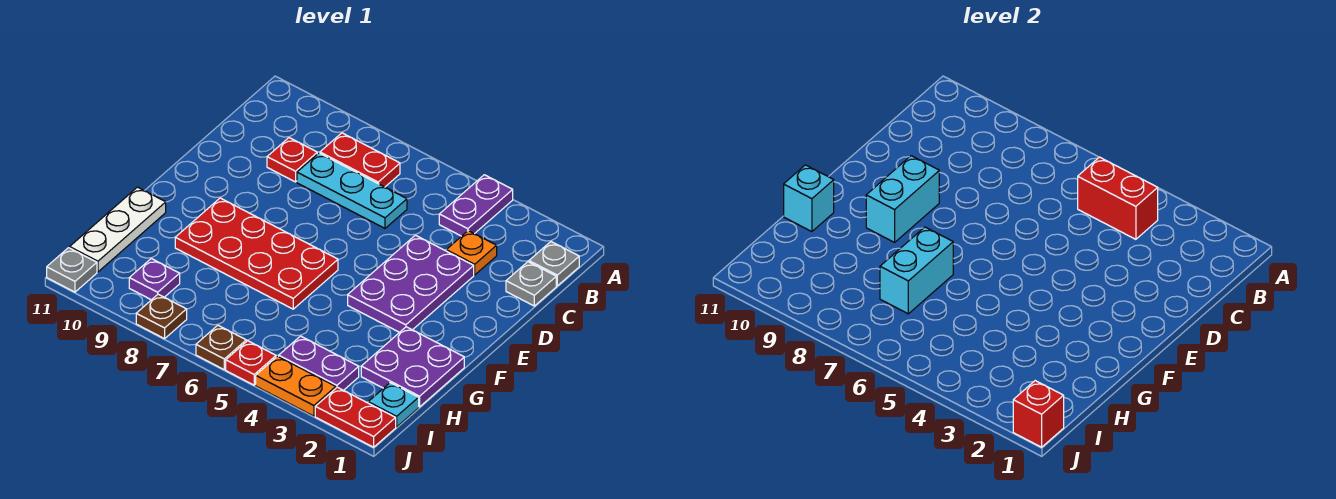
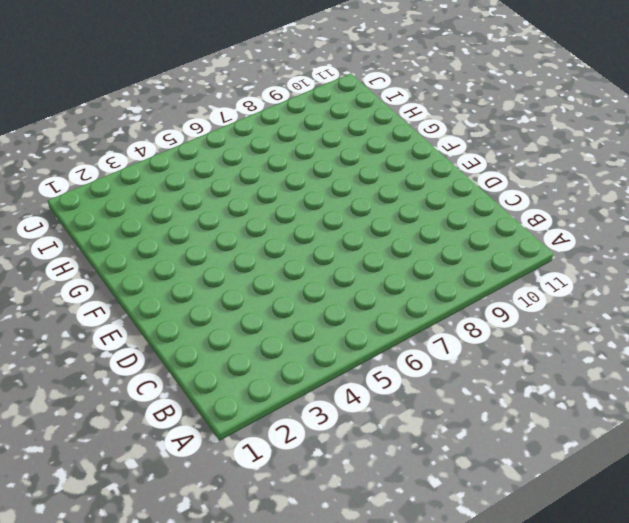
none -> purple plate A4:B4 level 1
none -> grey plate B1 level 1
none -> red plate B7:B8 level 1

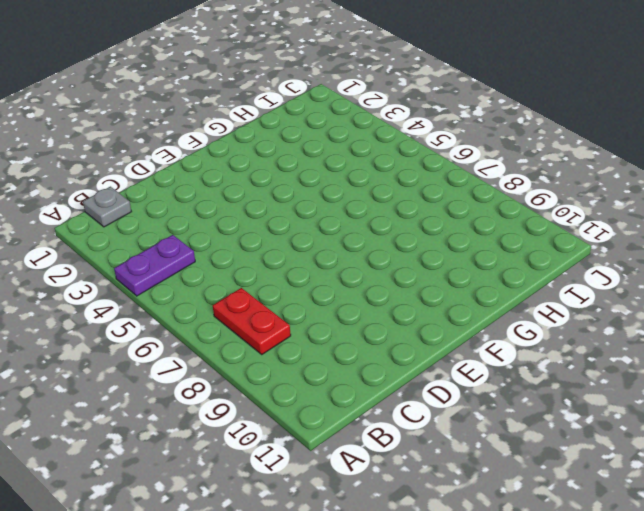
none -> grey plate C1 level 1
none -> orange plate C3 level 1
none -> cyan plate C6:C8 level 1

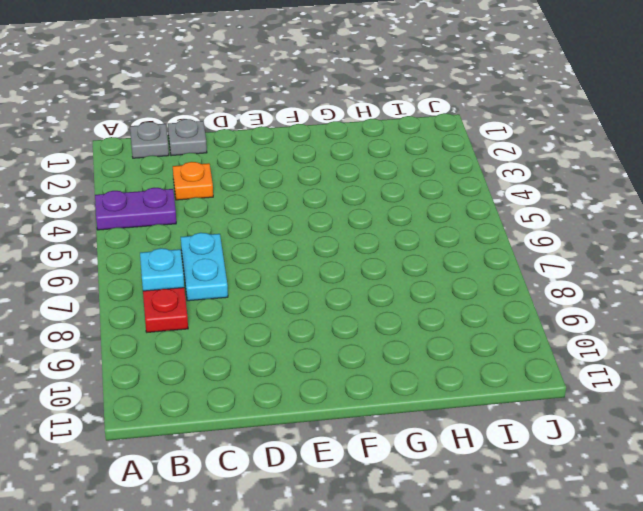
cyan plate B7 level 2 -> cyan plate I1 level 1
cyan plate C6:C7 level 1 -> cyan plate C6:C8 level 1
none -> red plate C9 level 1
none -> purple plate D3:F4 level 1
none -> red plate F6:G9 level 1

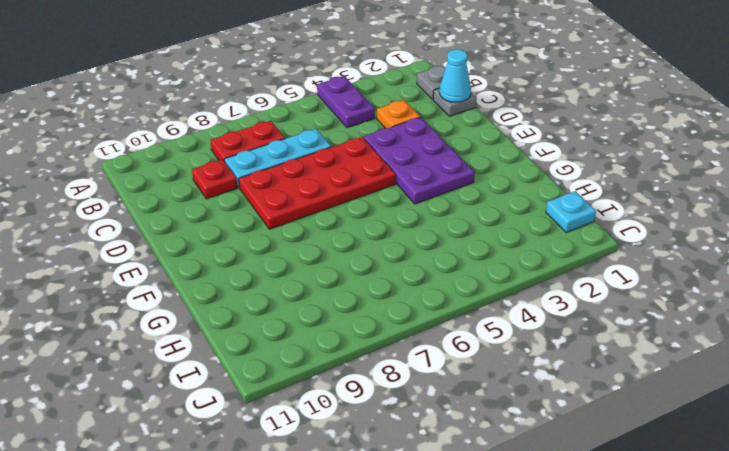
cyan cone C1 level 2 -> none
red plate D5:E8 level 1 -> red plate F6:G9 level 1
none -> purple plate G1:H2 level 1
none -> white plate G11:I11 level 1
none -> purple plate I3:I4 level 1

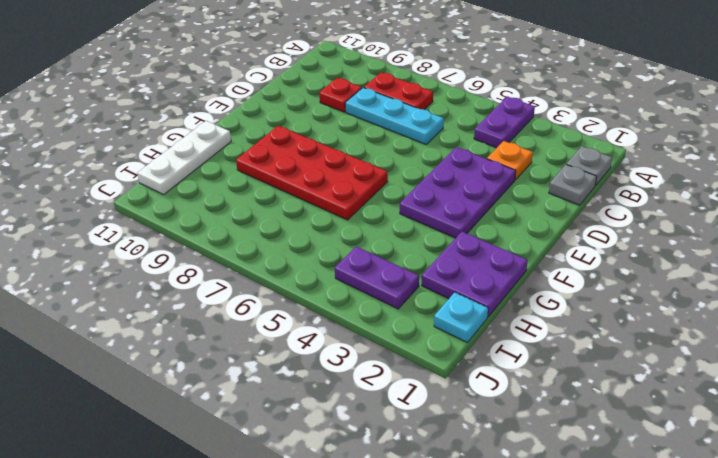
none -> purple plate I9 level 1
none -> red plate J1:J2 level 1
none -> orange plate J3:J4 level 1

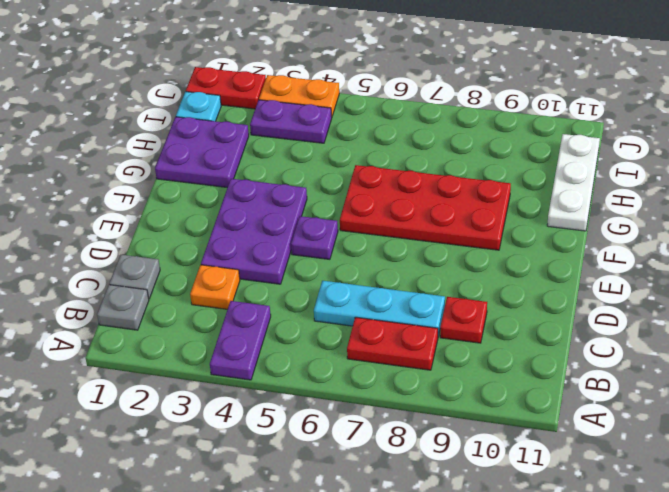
purple plate E5 level 1 -> purple plate I9 level 1
none -> red plate J5 level 1
none -> brown plate J6 level 1
none -> brown plate J8 level 1

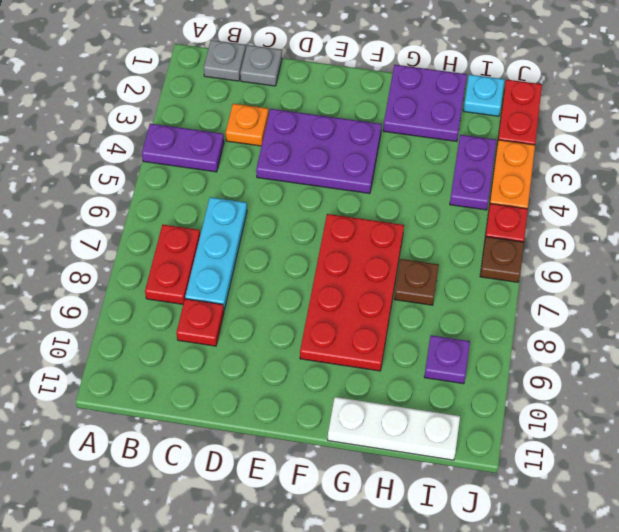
brown plate H7 level 1 -> brown plate J8 level 1
none -> grey plate J11 level 1
none -> red brick B4:B5 level 2
none -> cyan brick E9:F9 level 2

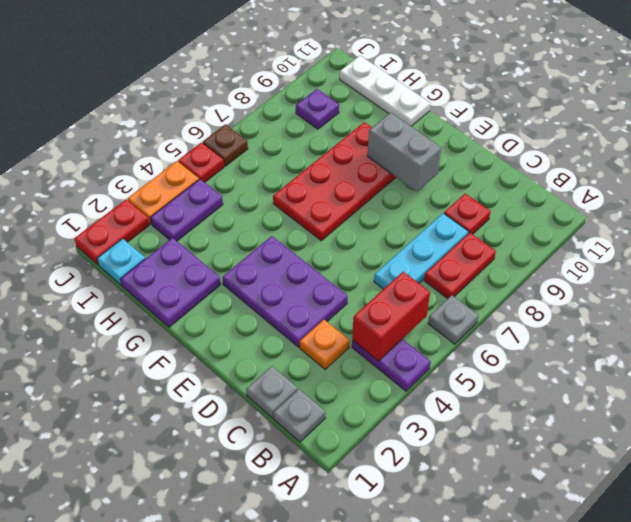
grey plate A6 level 1 -> grey plate J11 level 1
grey brick E9:F9 level 2 -> cyan brick E9:F9 level 2
none -> brown plate J8 level 1
none -> cyan brick G7:H7 level 2
none -> cyan brick G11 level 2

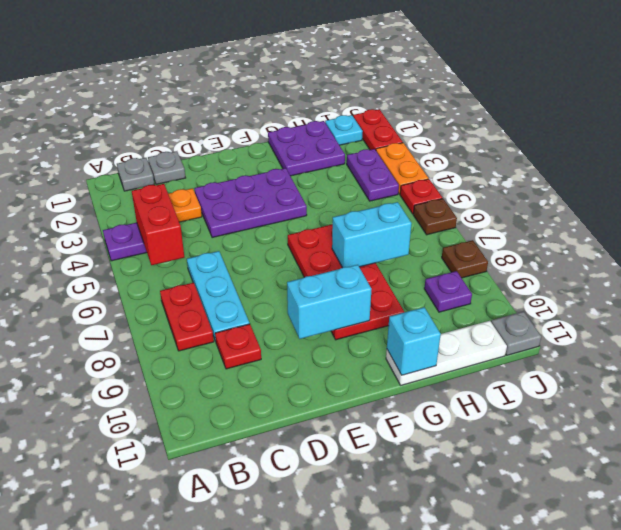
none -> red brick J1 level 2

